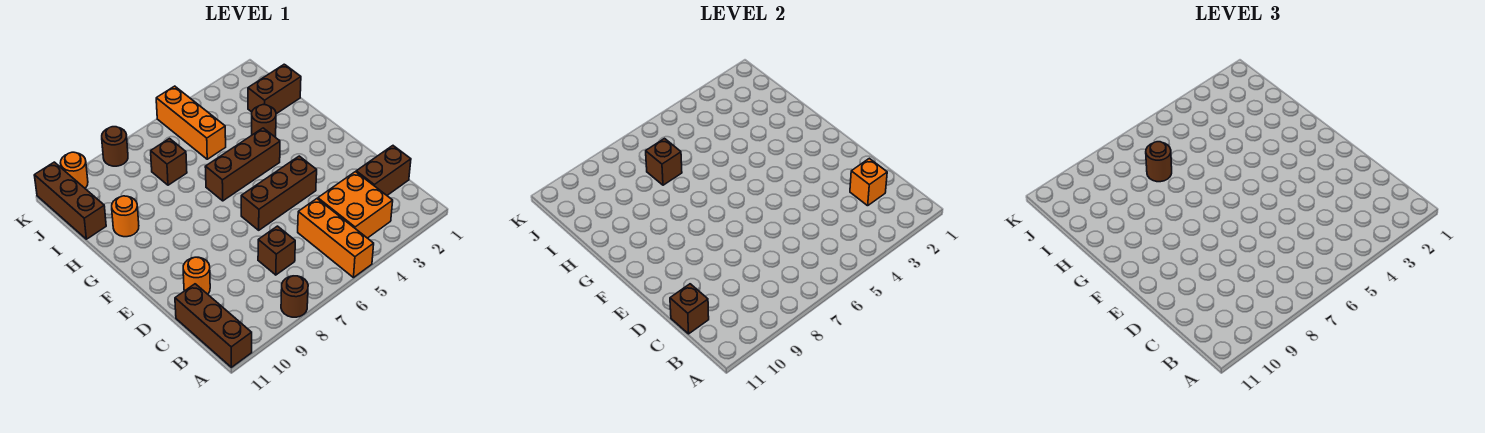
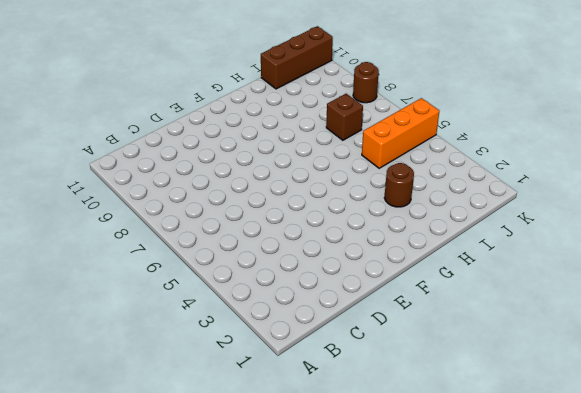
none -> orange brick A5:C5 level 1
none -> brown round brick A8 level 1
none -> brown brick A11:C11 level 1

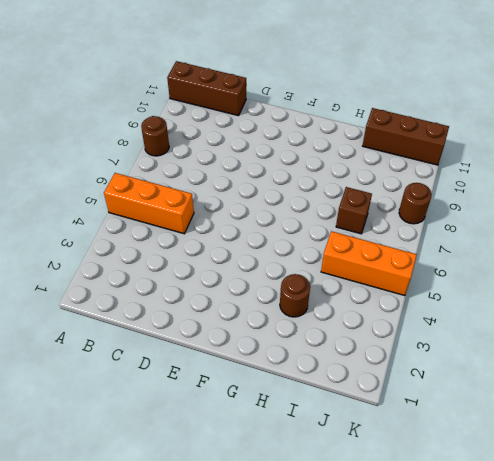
none -> orange brick B3:C4 level 1
none -> brown brick C1:C2 level 1
none -> brown brick C7 level 1

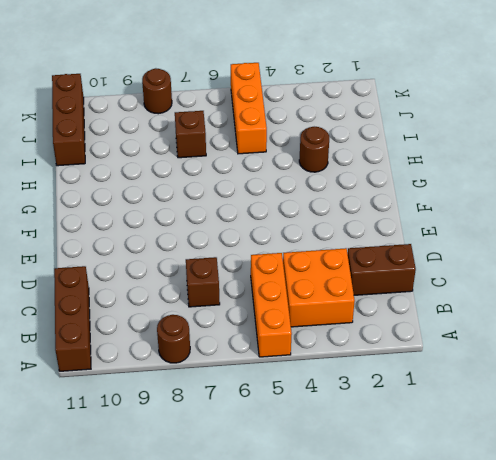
none -> orange round brick D10 level 1
none -> brown brick E4:E6 level 1
none -> brown brick G4:G6 level 1

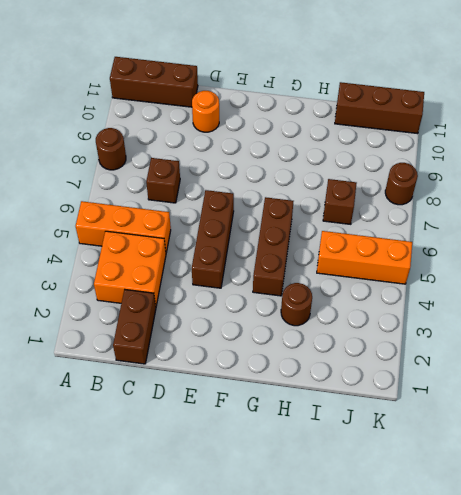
none -> orange round brick H10 level 1
none -> brown brick I1:I2 level 1
none -> orange round brick K10 level 1

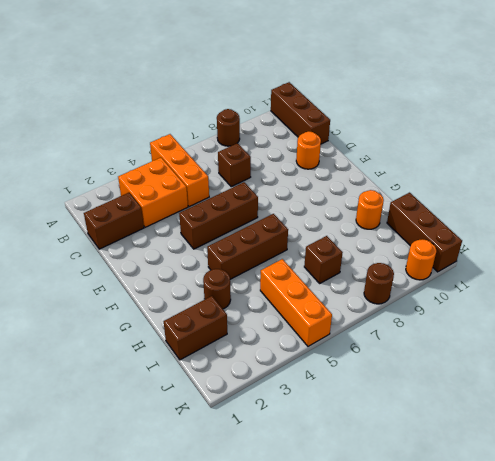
none -> orange brick C2 level 2
none -> brown brick C11 level 2
none -> brown brick I7 level 2

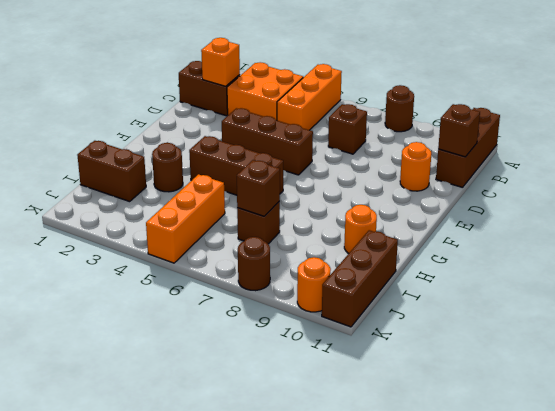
none -> brown round brick I7 level 3

